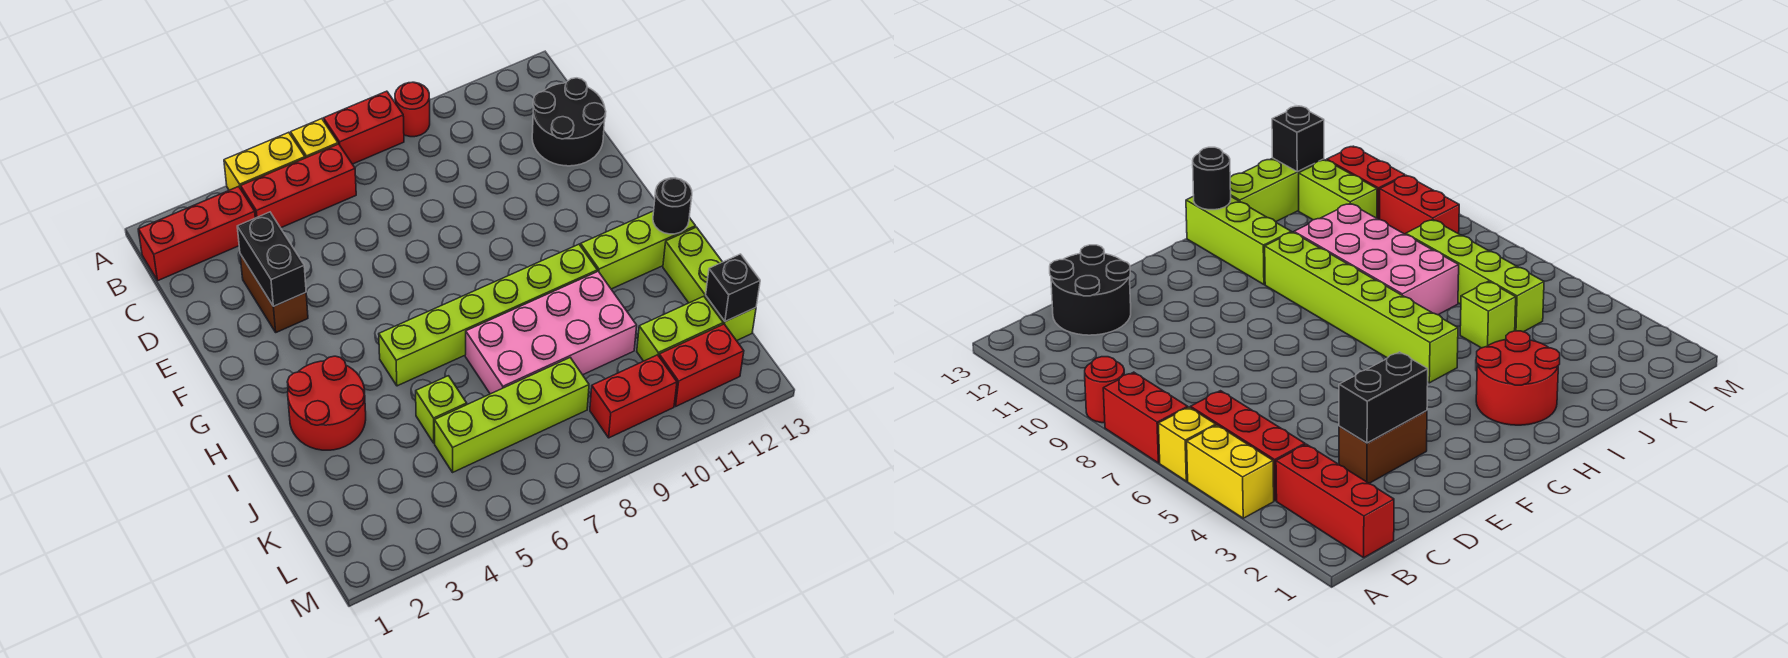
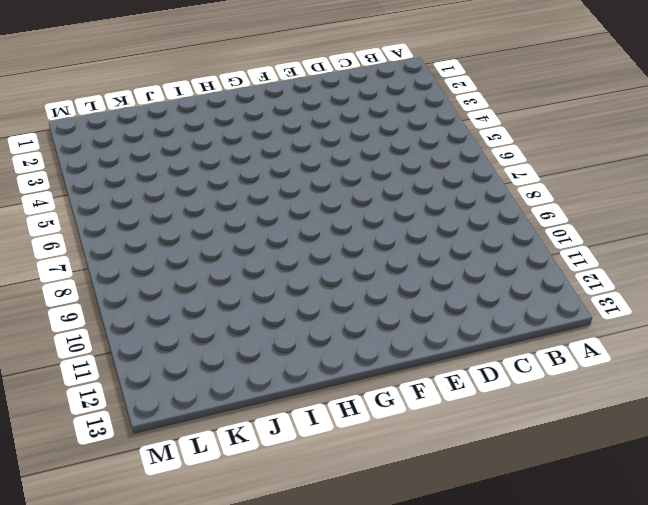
none -> yellow brick A4:A5 level 1
none -> yellow brick A6 level 1
none -> red brick A7:A8 level 1

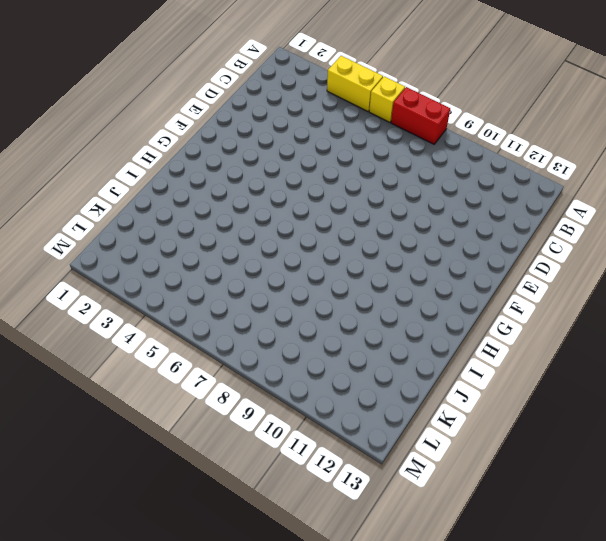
none -> red round brick A9 level 1
none -> red brick B1:B3 level 1
none -> red brick B4:B6 level 1

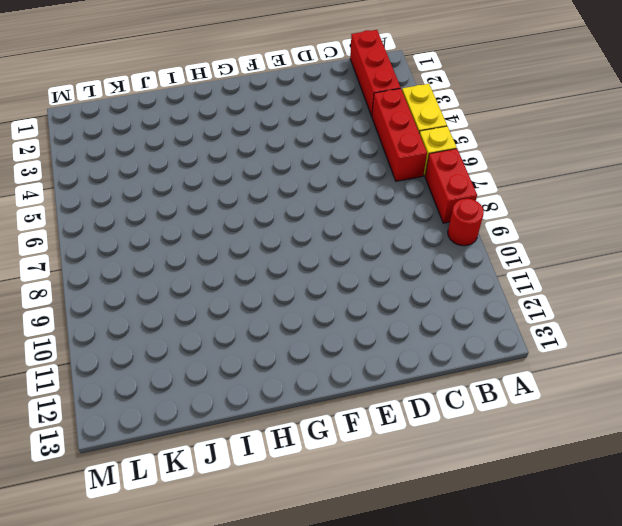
none -> black round brick C12:D13 level 1
none -> brown brick D3:E3 level 1
none -> red round brick H2:I3 level 1

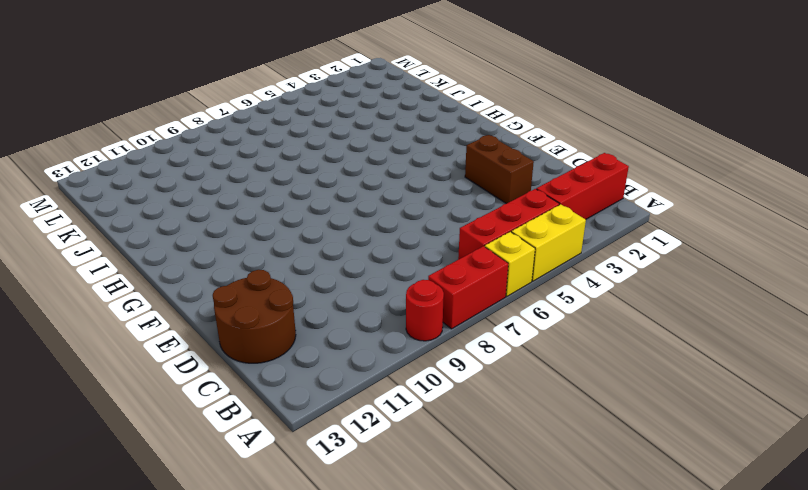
brown round brick C12:D13 level 1 -> black round brick C12:D13 level 1
none -> red round brick H2:I3 level 1
none -> lime brick H5:H10 level 1
none -> lime brick H11:H13 level 1

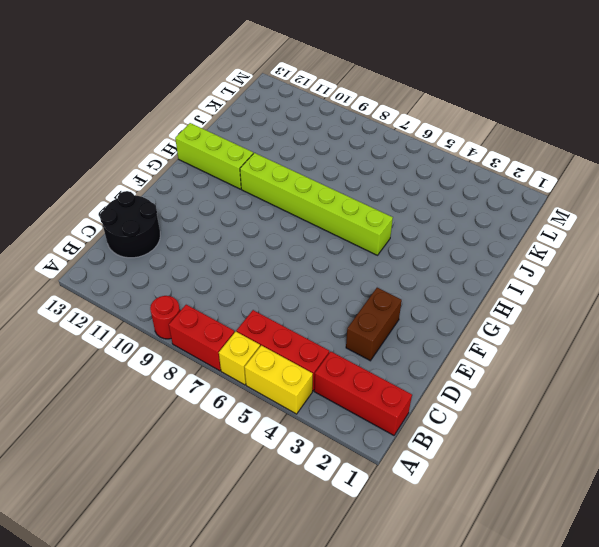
none -> red round brick H2:I3 level 1
none -> pink brick I7:J10 level 1
none -> lime brick I13:K13 level 1

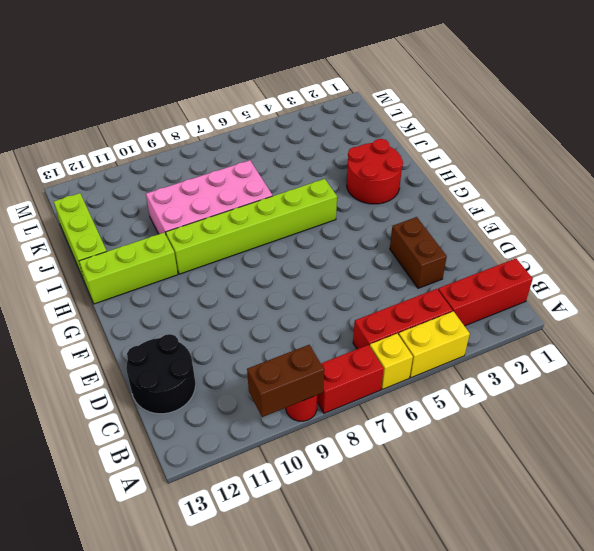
brown brick A9:A10 level 2 -> none
none -> lime brick J5 level 1
none -> lime brick K5:K8 level 1
none -> lime brick K11:K12 level 1

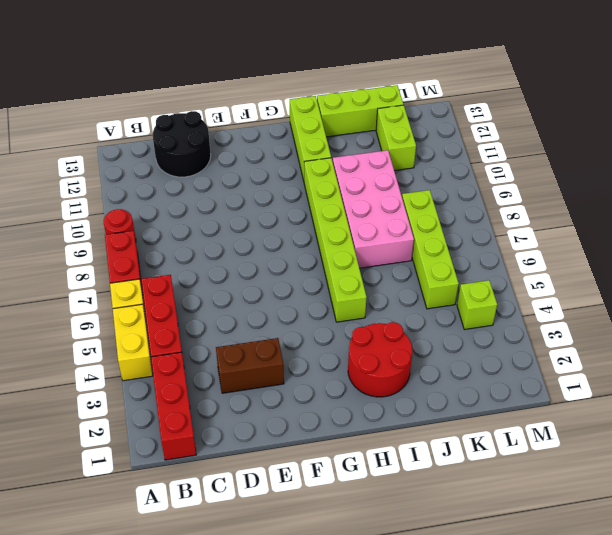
lime brick L4 level 1 -> lime brick J5 level 1
none -> red brick L9:L10 level 1
none -> red brick L11:L12 level 1
none -> black brick D3:E3 level 2

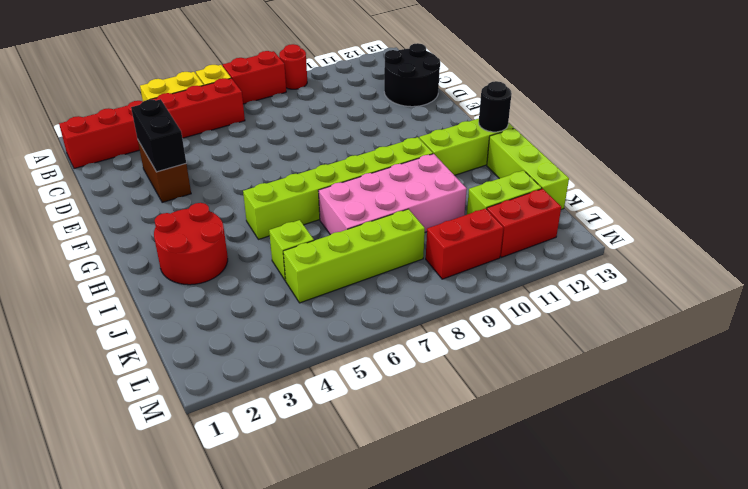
none -> black brick K13 level 2

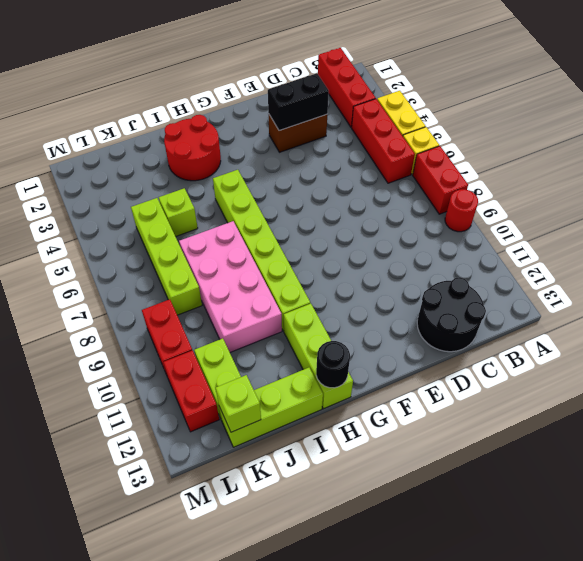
lime brick K13 level 2 -> black brick K13 level 2

